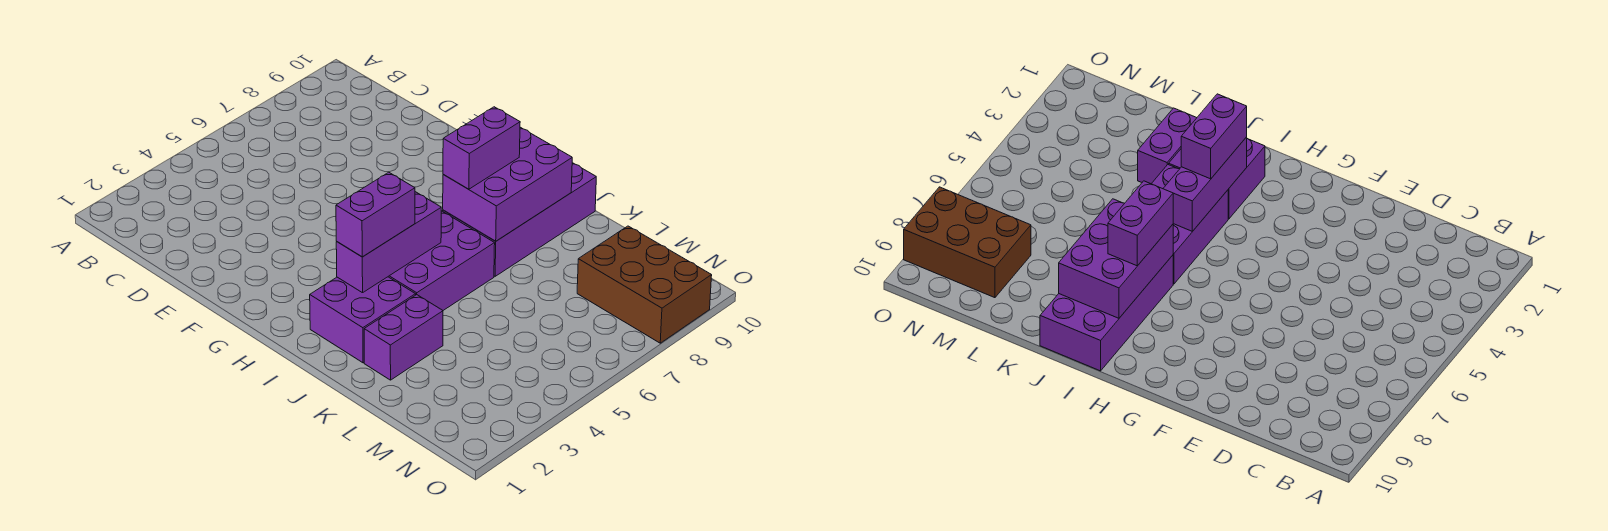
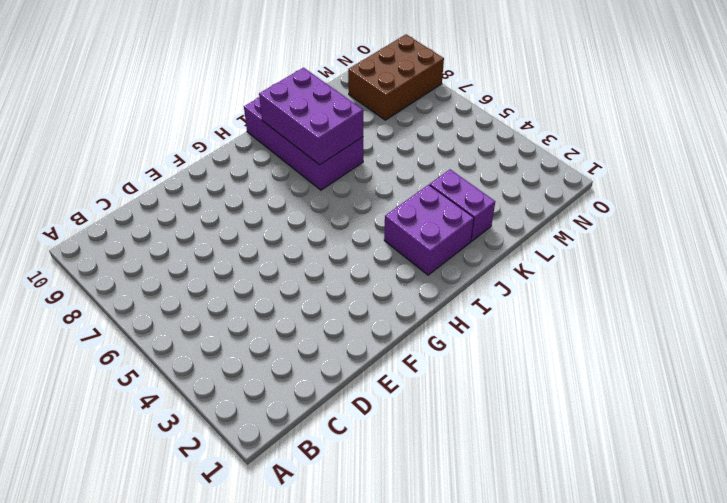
none -> purple brick I4:J6 level 1
none -> purple brick I3:I5 level 2

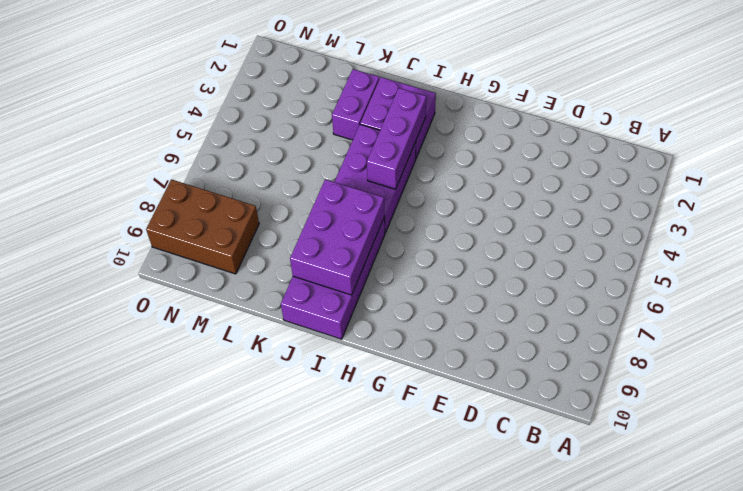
none -> purple brick I3:I4 level 3
none -> purple brick I7:I8 level 3

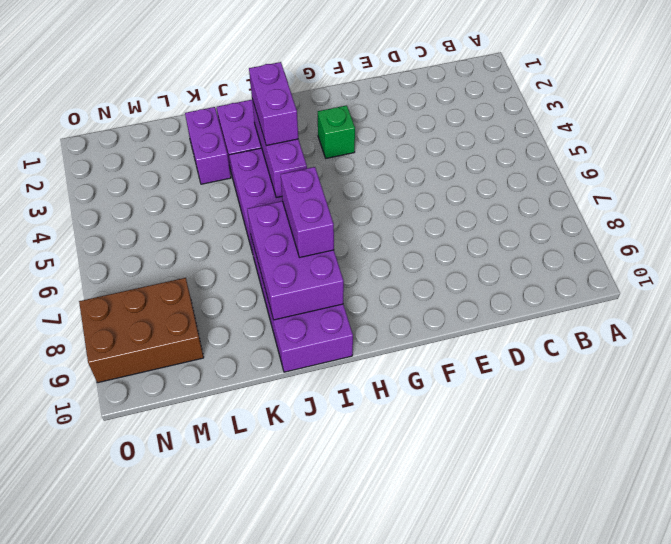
green brick G3 level 1 -> none

